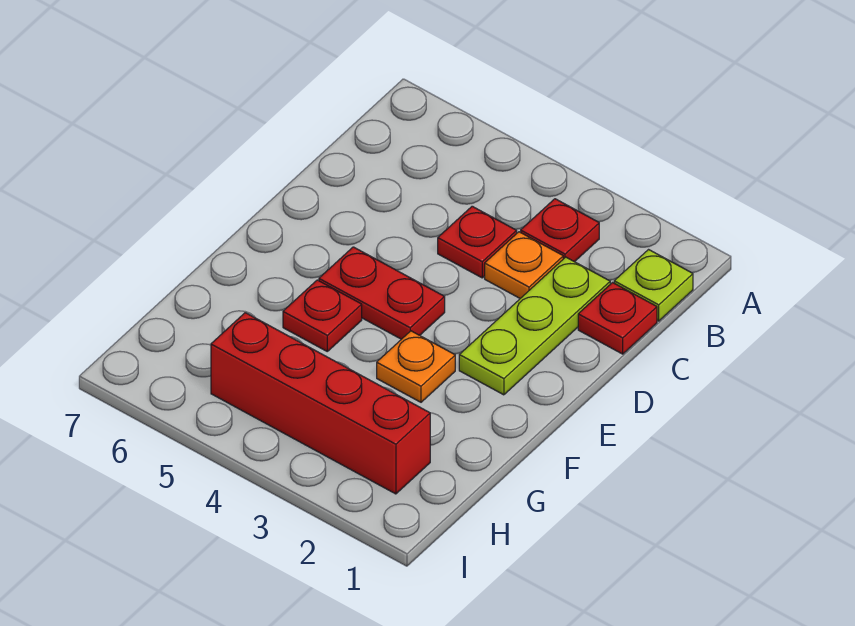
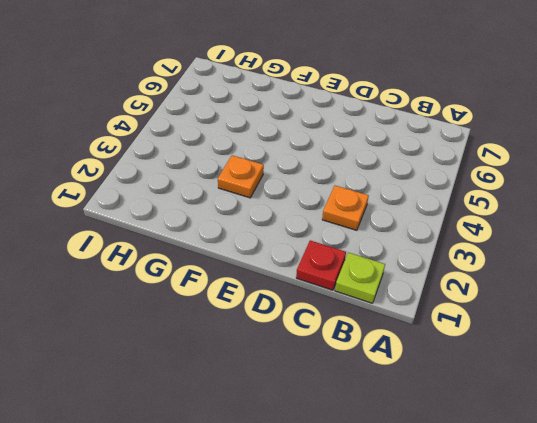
none -> red plate B3 level 1
none -> lime plate C2:E2 level 1

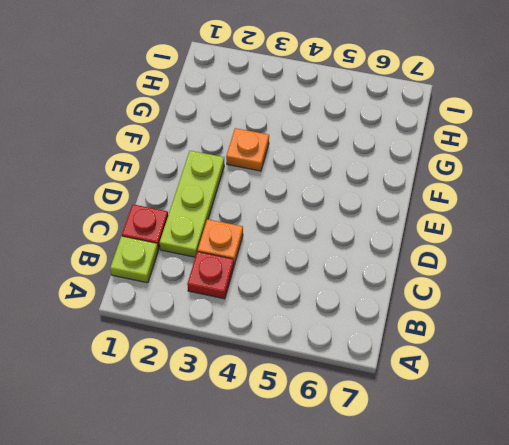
none -> red plate C4 level 1
none -> red plate E4:E5 level 1

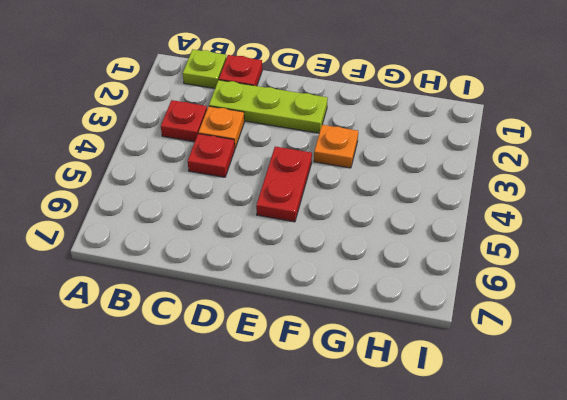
none -> red plate F5 level 1
none -> red brick H2:H5 level 1

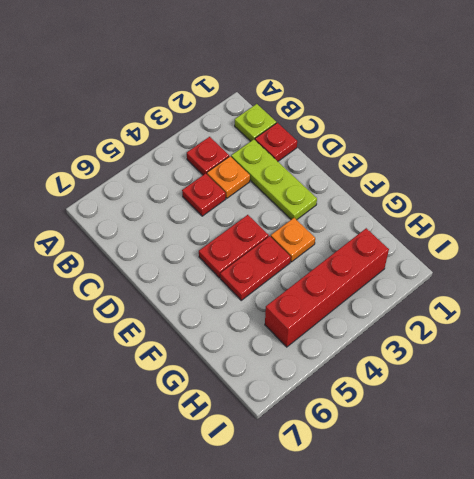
red plate F4:F5 level 1 -> red plate F5 level 1

